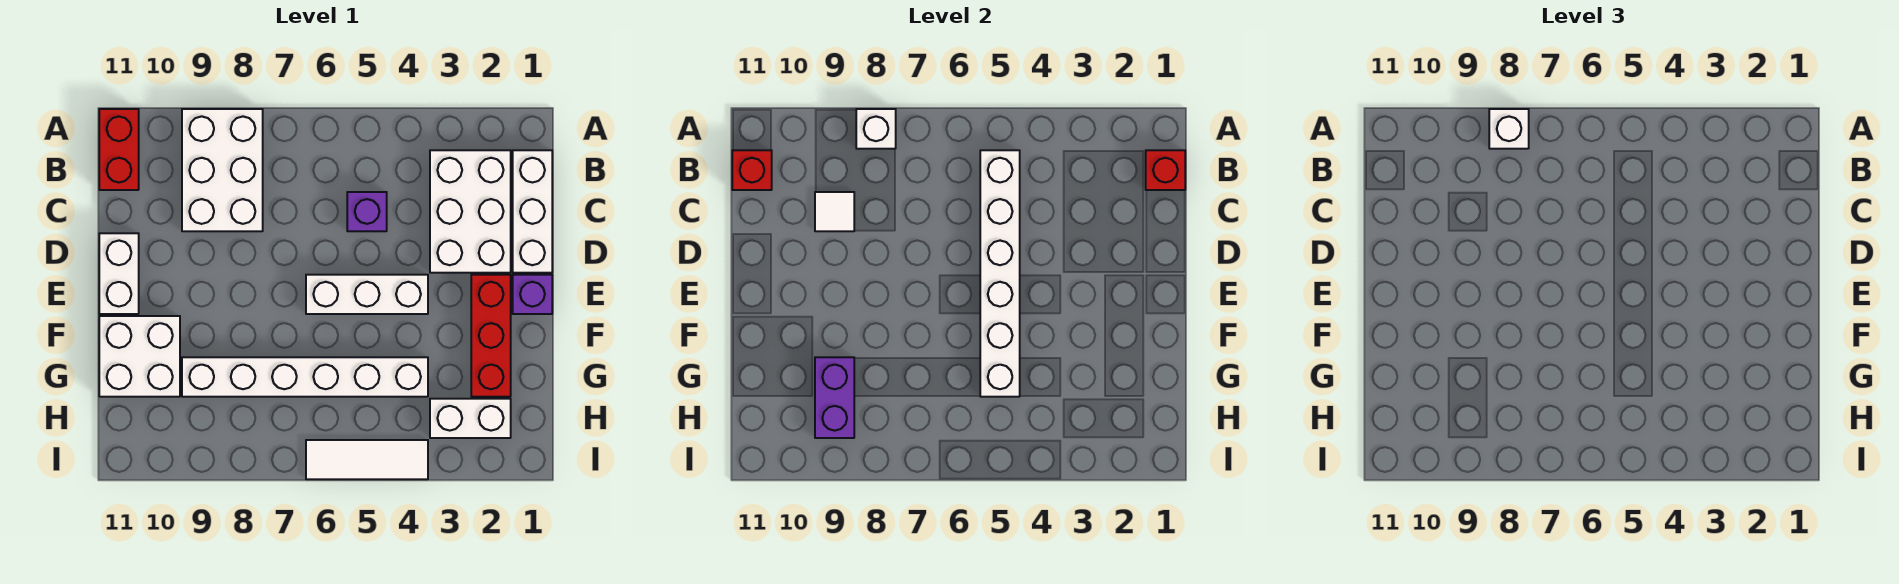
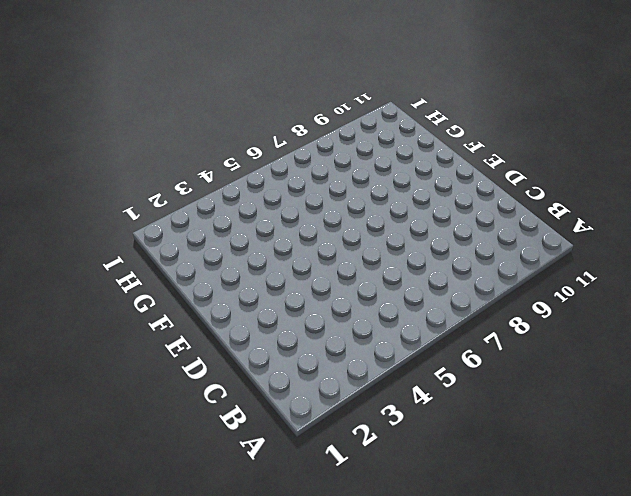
none -> white brick A8:C9 level 1
none -> red brick A11:B11 level 1
none -> white brick B1:D1 level 1

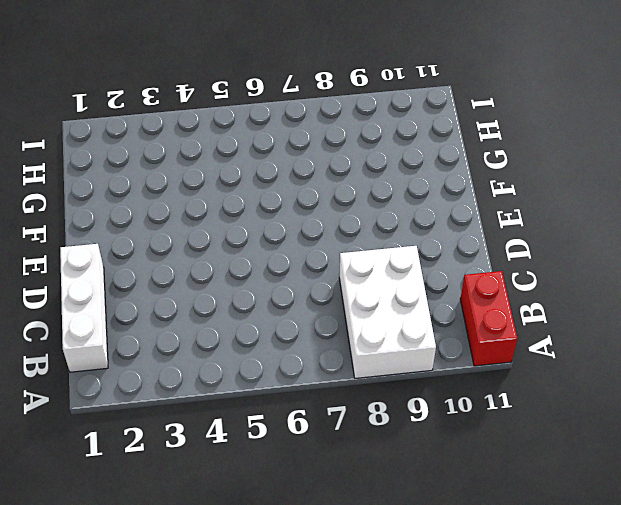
none -> white brick B2:D3 level 1
none -> purple brick C5 level 1
none -> white brick D11:E11 level 1

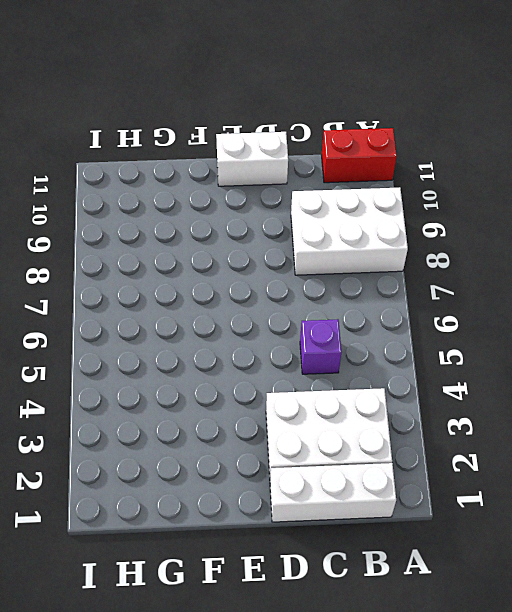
none -> purple brick E1 level 1
none -> red brick E2:G2 level 1
none -> white brick E4:E6 level 1

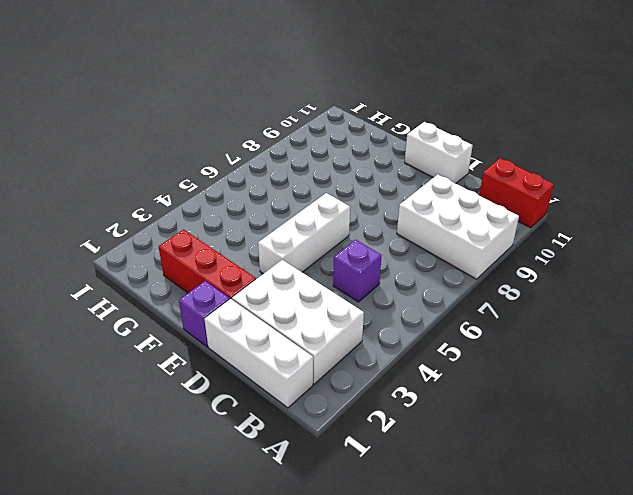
none -> white brick F10:G11 level 1
none -> white brick G4:G9 level 1
none -> white brick H2:H3 level 1

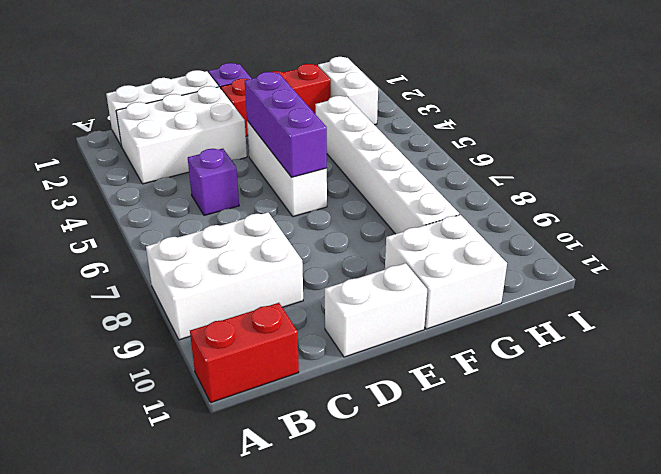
purple brick E4:E6 level 2 -> white brick B5:G5 level 2
none -> white tile I4:I6 level 1
none -> white brick A8 level 2
none -> red brick B1 level 2

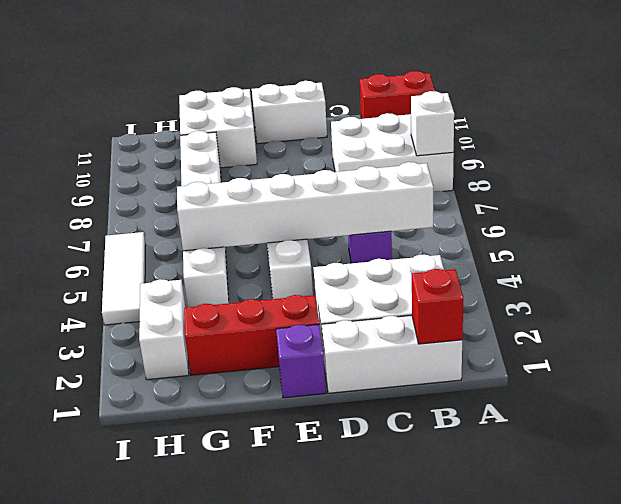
none -> red brick B11 level 2
none -> white tile C9 level 2
none -> purple brick G9:H9 level 2

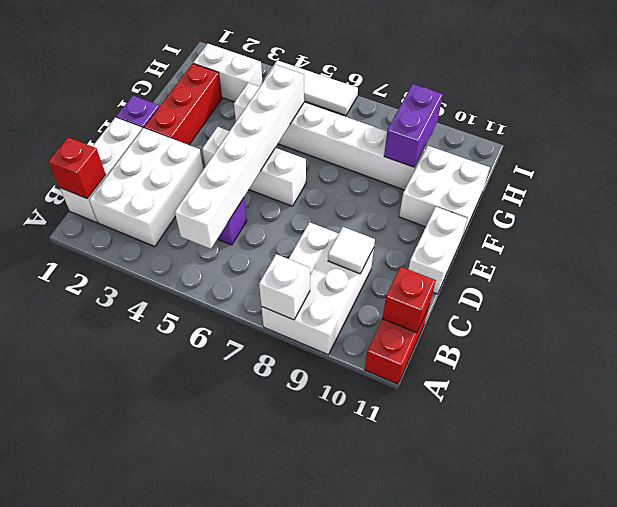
none -> white brick A8 level 3

